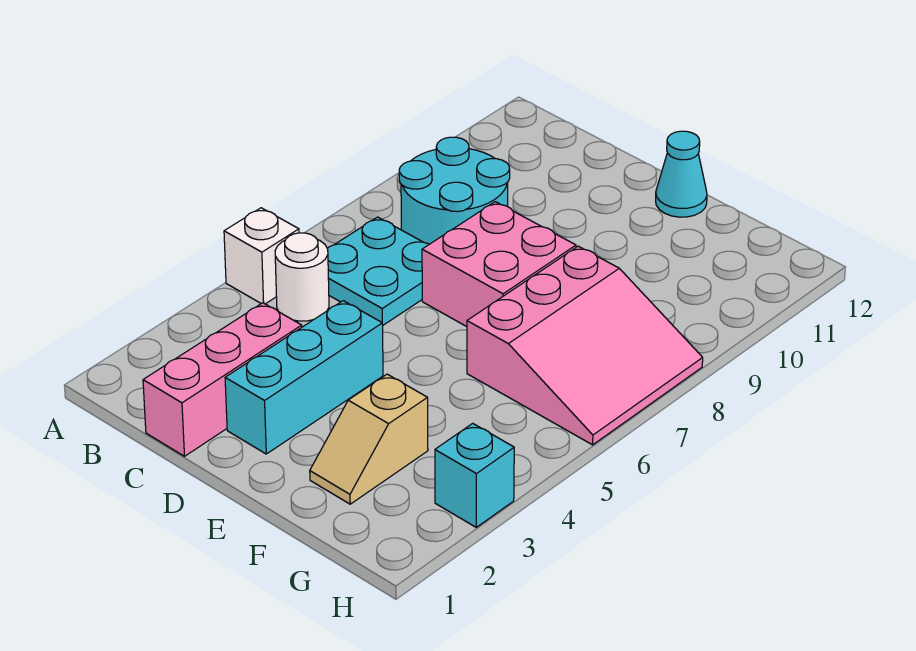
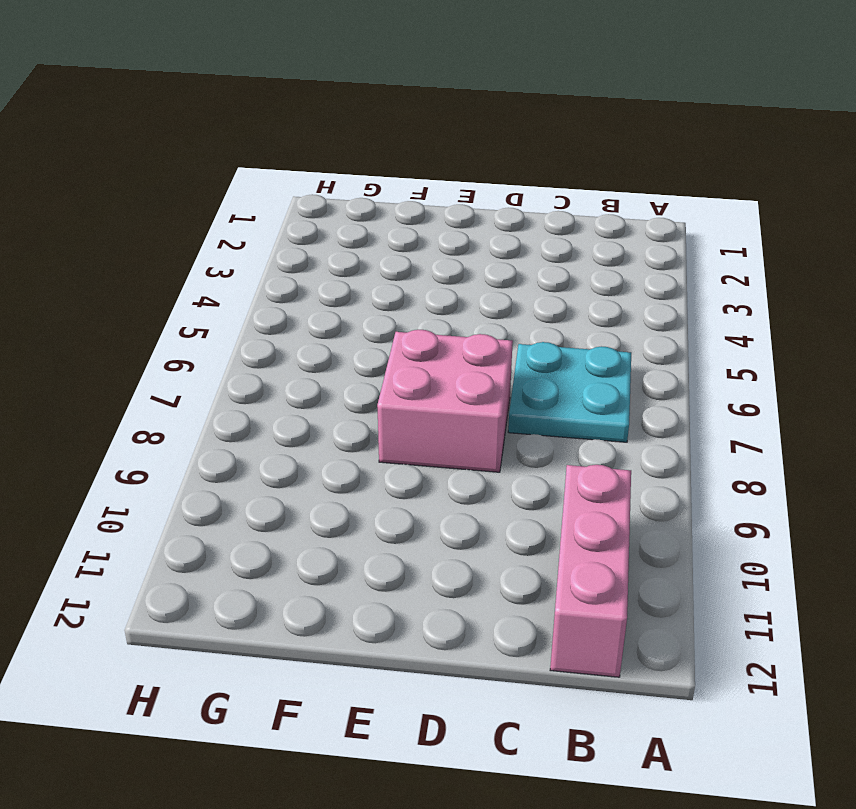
pink brick B10:B12 level 1 -> pink brick C1:C3 level 1
none -> white brick A5 level 1
none -> white round brick B5 level 1

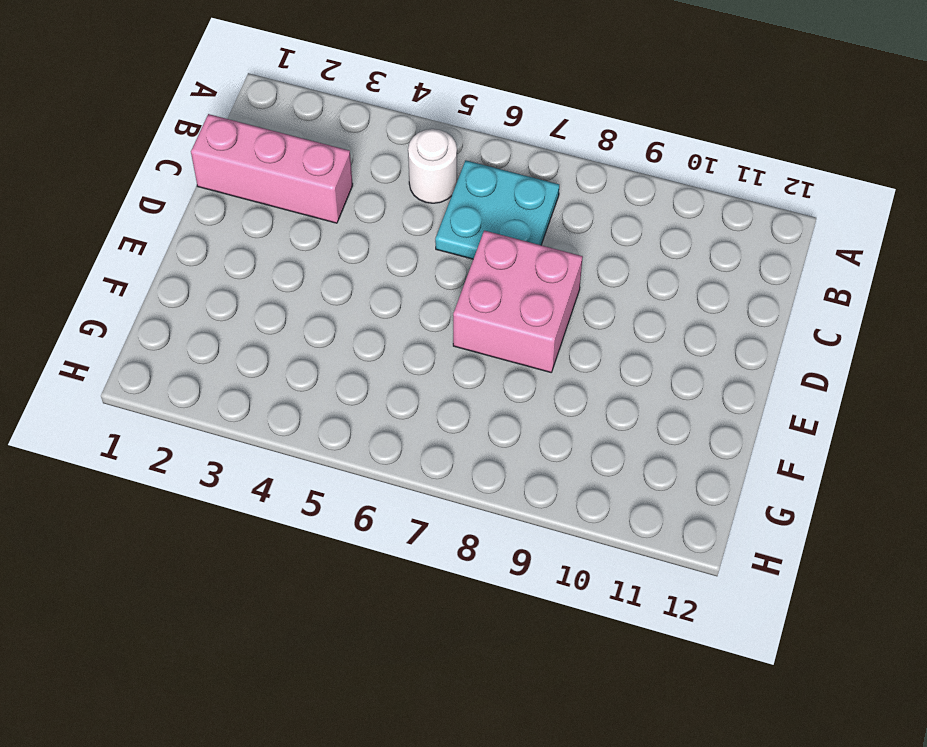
none -> white brick A5 level 1
none -> cyan round brick B8:C9 level 1

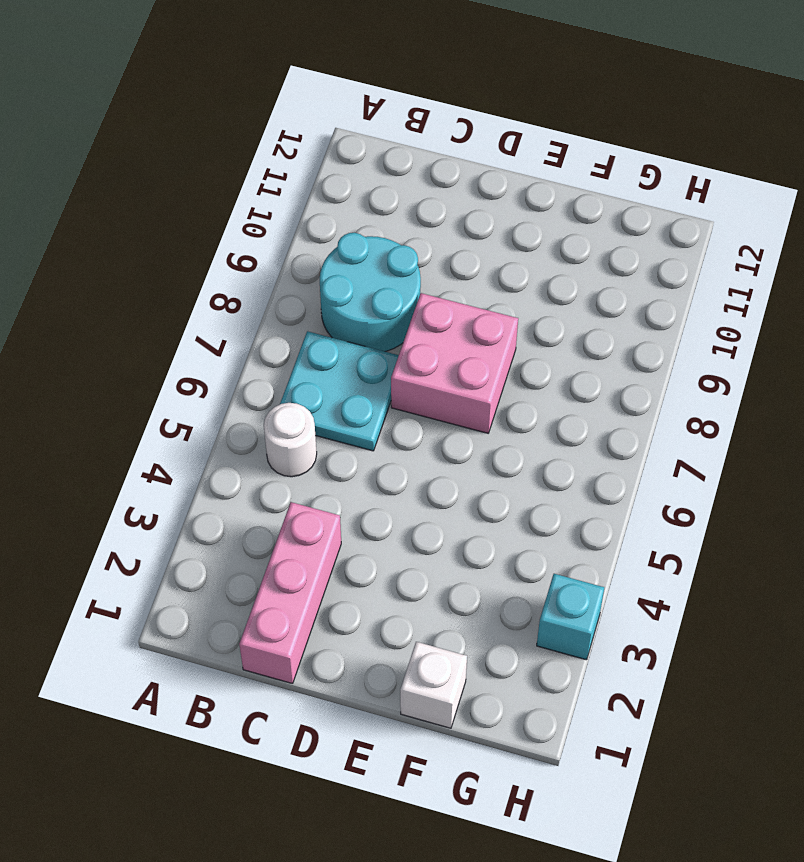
white brick F1 level 1 -> white brick A5 level 1
none -> cyan brick D2:D4 level 1
none -> cyan cone E12 level 1

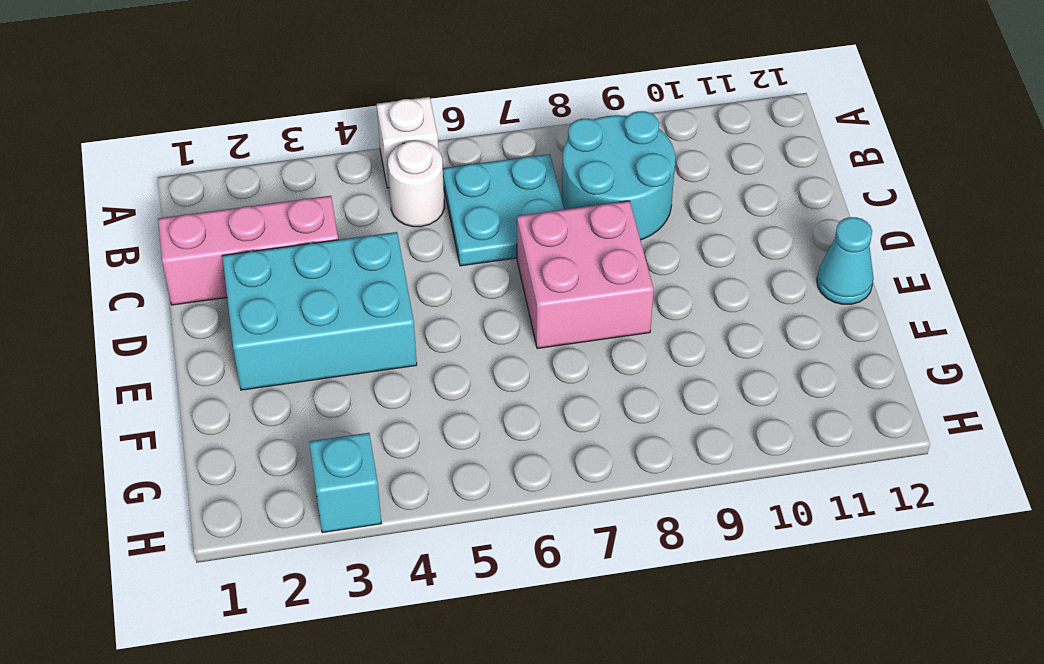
cyan brick D2:E4 level 1 -> cyan brick D2:D4 level 1
none -> tan slope F2:F3 level 1 top 3
none -> pink slope F6:H8 level 1 top F

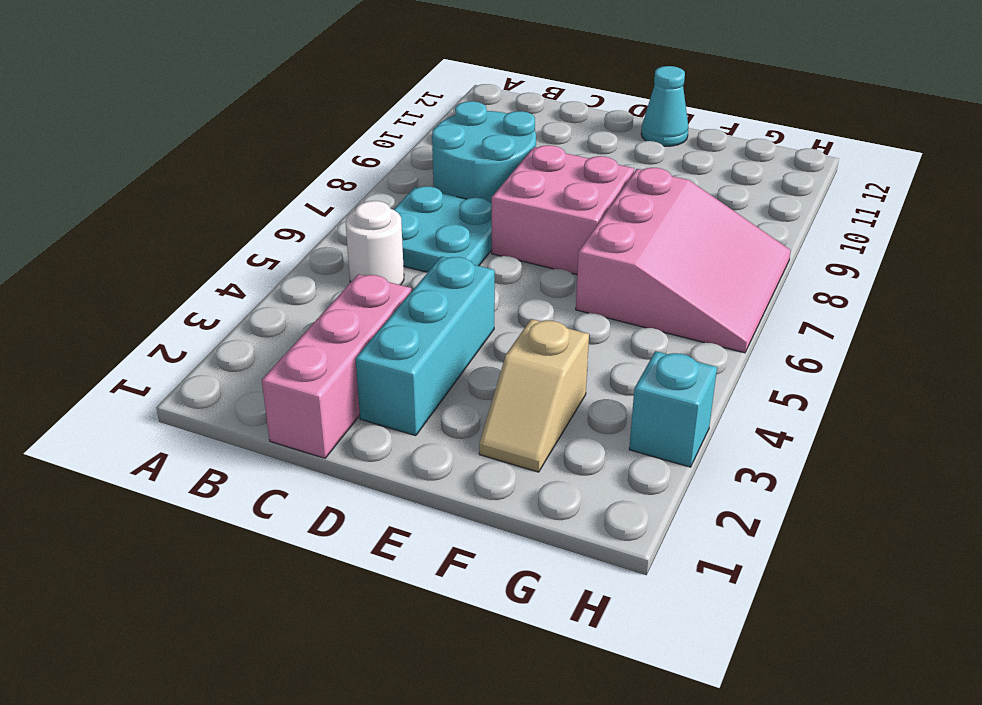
none -> white brick A5 level 1

